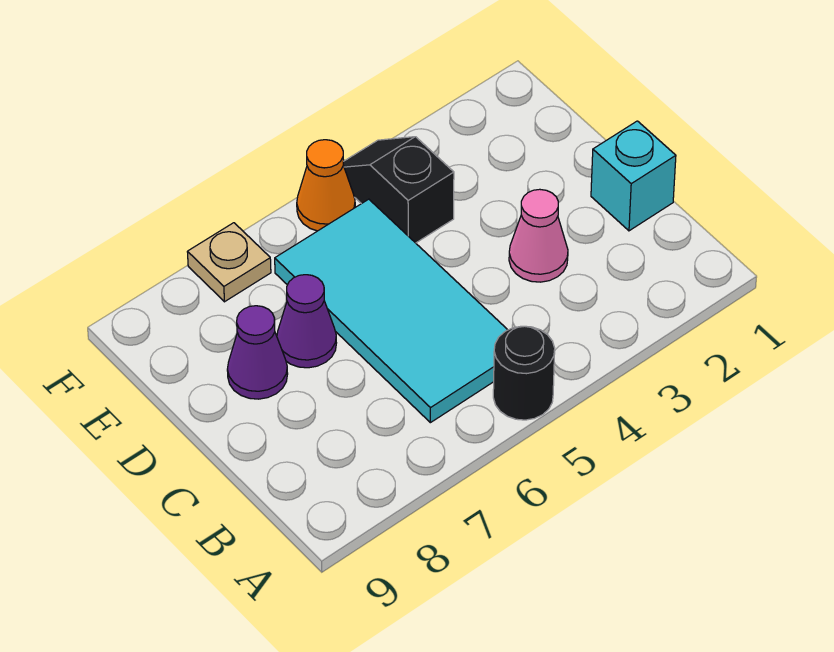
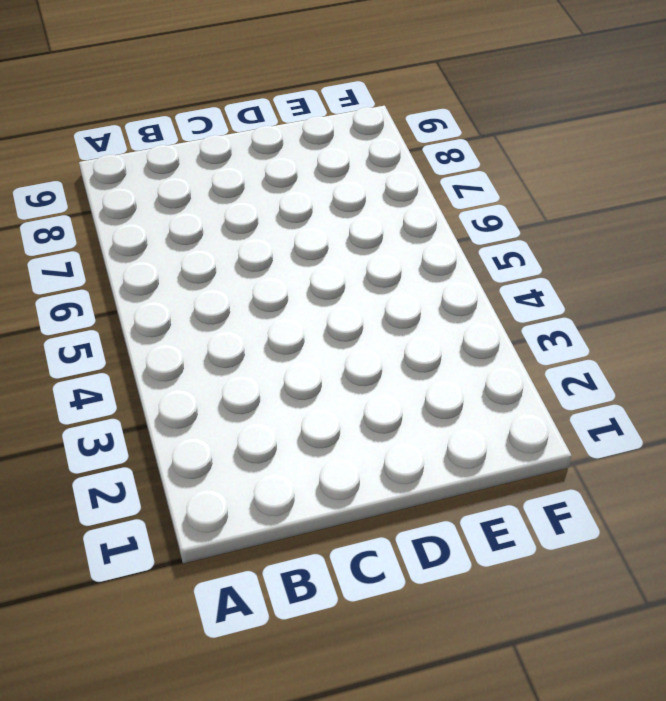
none -> black round brick A5 level 1
none -> cyan tile B5:E6 level 1

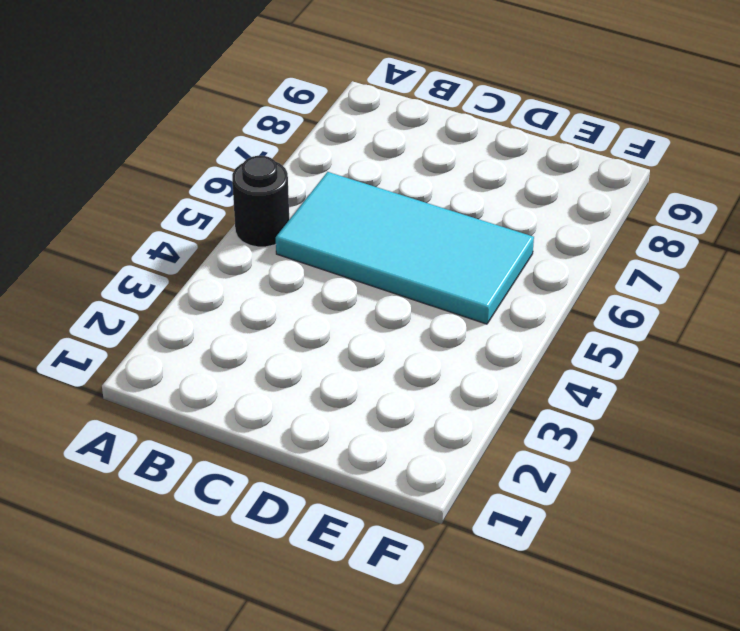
none -> cyan brick C1 level 1
none -> pink cone C3 level 1

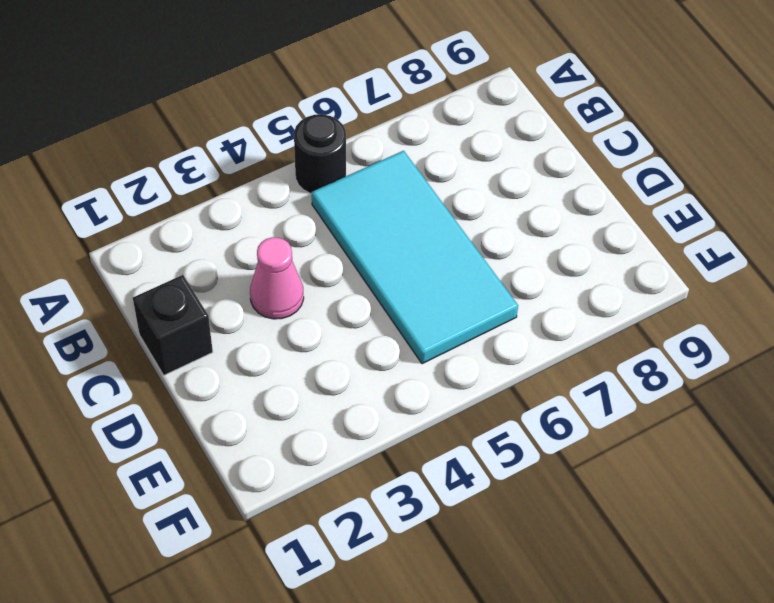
black brick C1 level 1 -> cyan brick C1 level 1
none -> purple cone D7 level 1
none -> purple cone D8 level 1

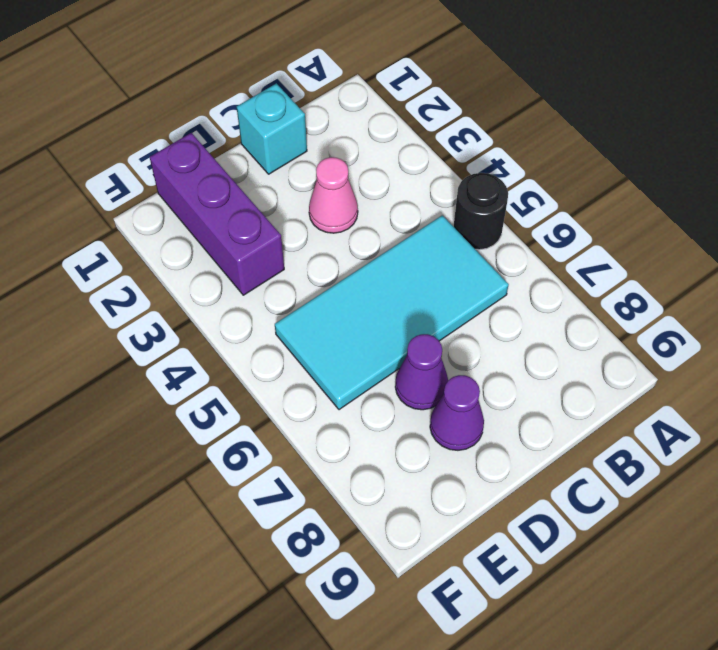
purple brick E1:E3 level 1 -> none
none -> black slope E4:F4 level 1 top E
none -> orange cone F5 level 1

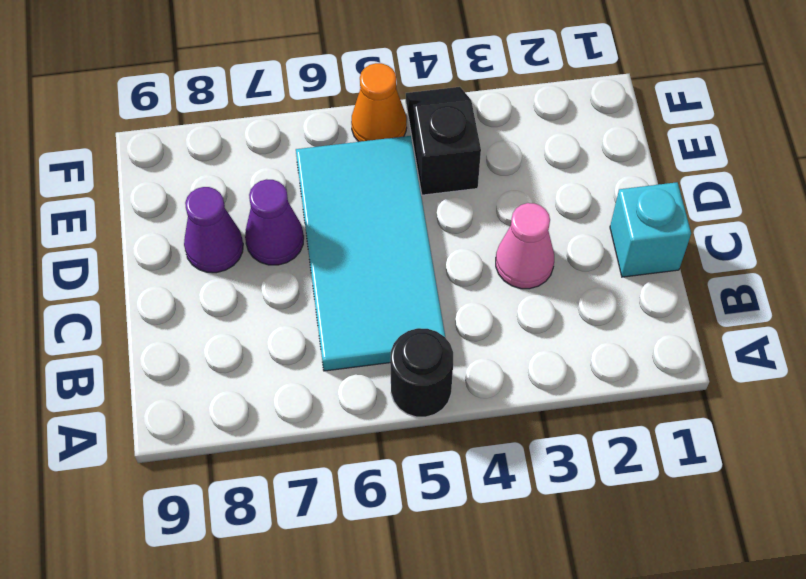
none -> tan plate F7 level 1

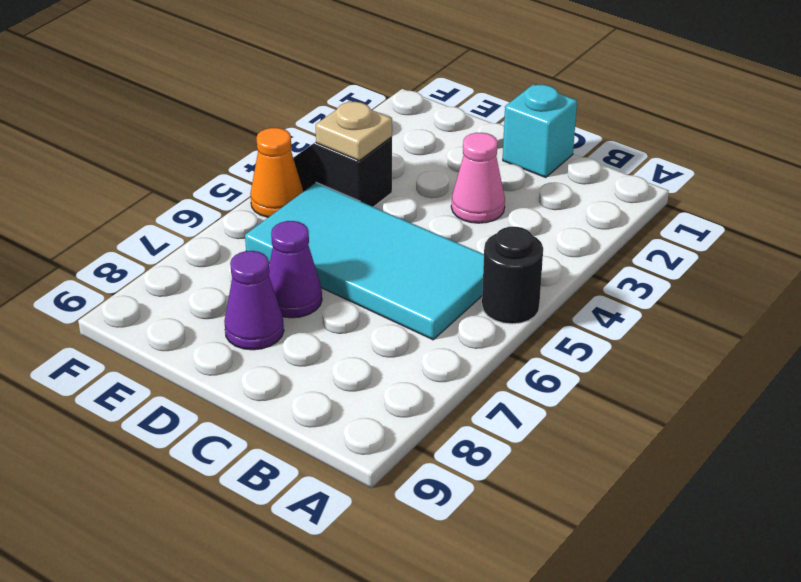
tan plate E4 level 2 -> tan plate F7 level 1

